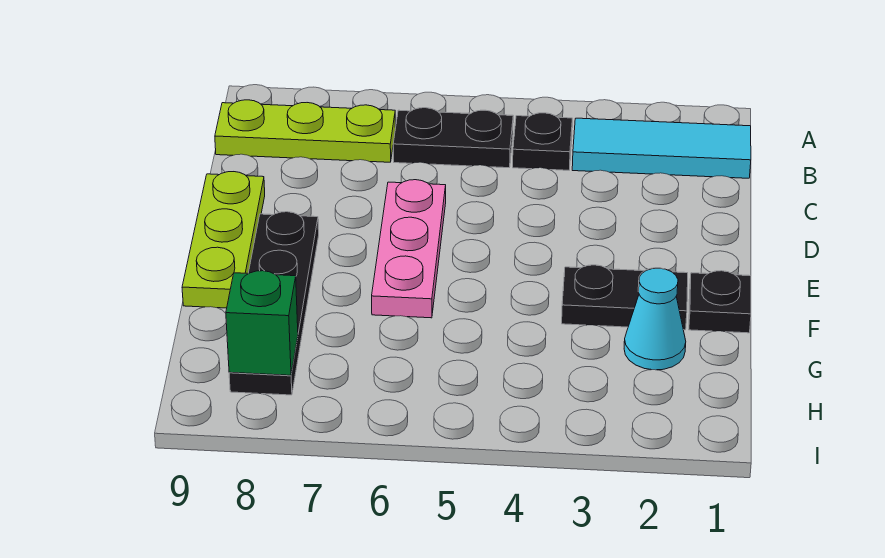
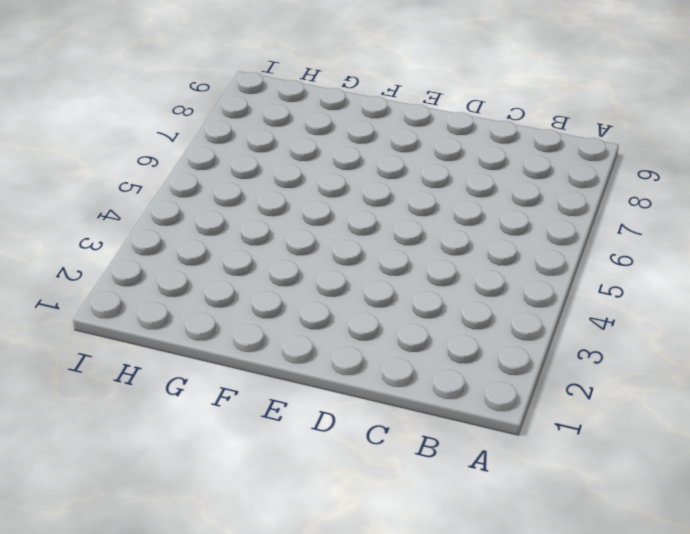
none -> cyan tile B1:B3 level 1
none -> black plate B4 level 1

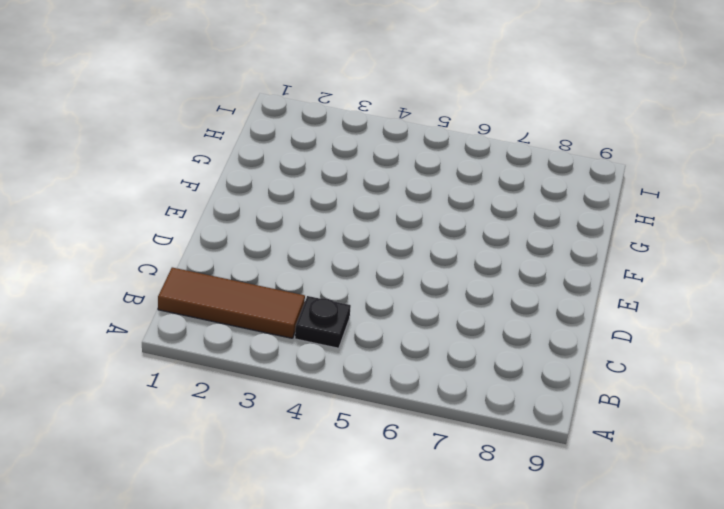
brown tile B1:B3 level 1 -> cyan tile B1:B3 level 1
none -> black plate B5:B6 level 1
none -> lime plate B7:B9 level 1

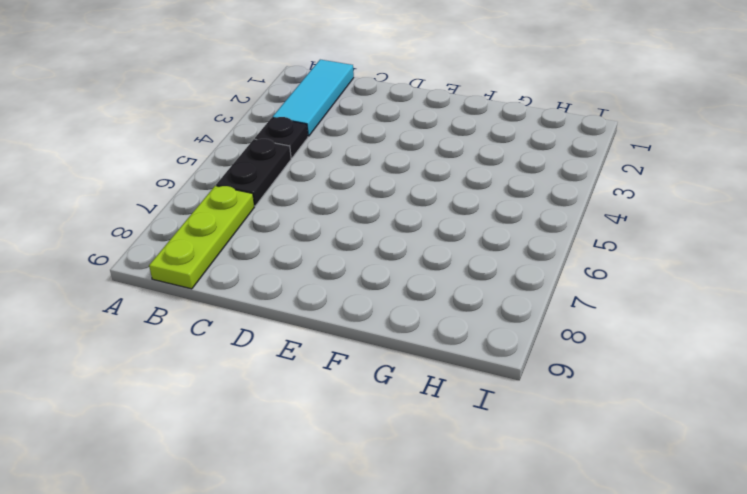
none -> pink plate D6:F6 level 1
none -> lime plate D9:F9 level 1

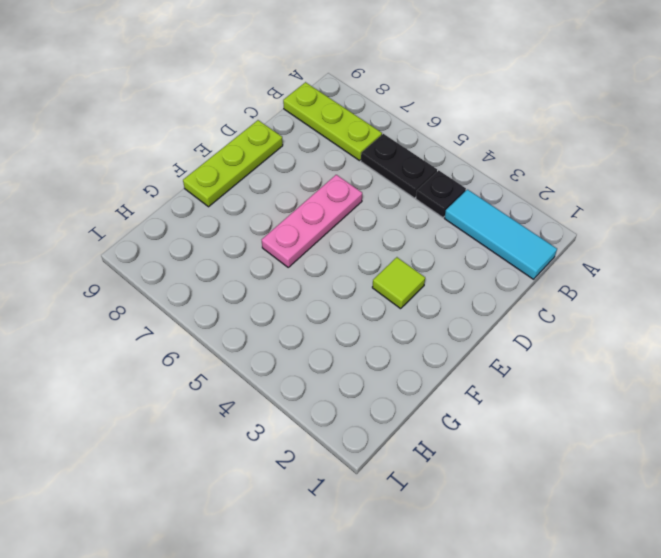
lime tile E3 level 1 -> none
none -> black plate E8:H8 level 1
none -> black plate F1 level 1

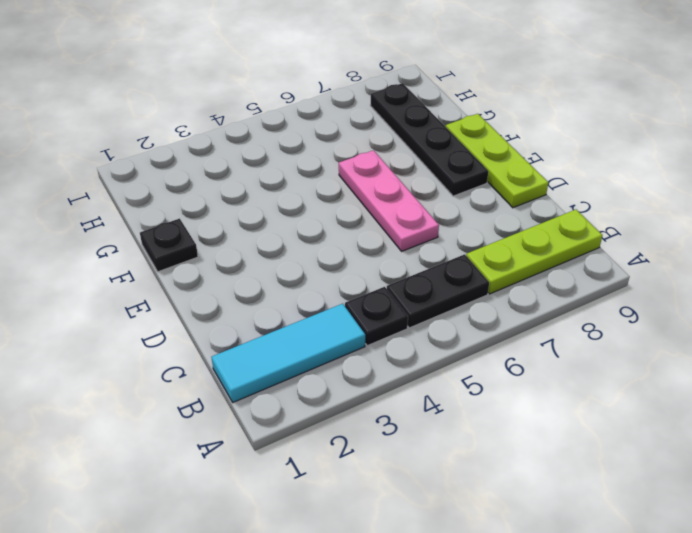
none -> black plate F2:F3 level 1
none -> cyan cone G2 level 1

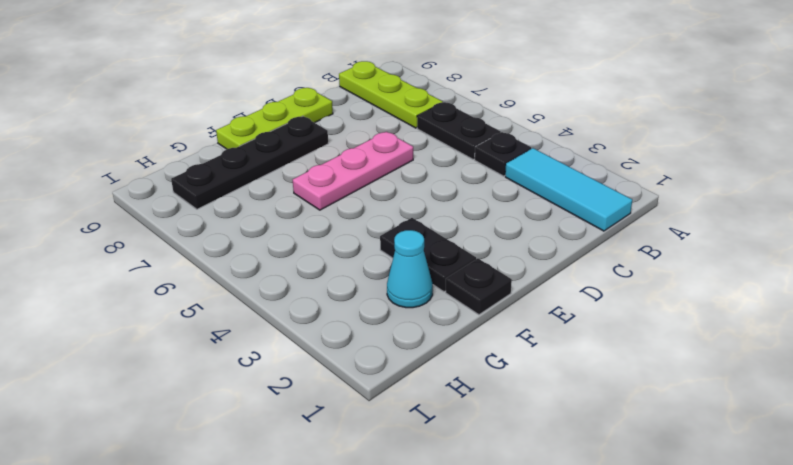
none -> green brick H8 level 2

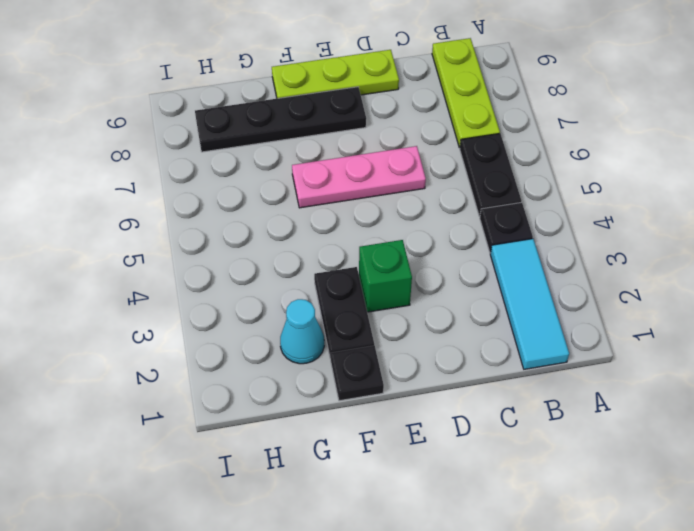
green brick E3 level 1 -> green brick H8 level 2

